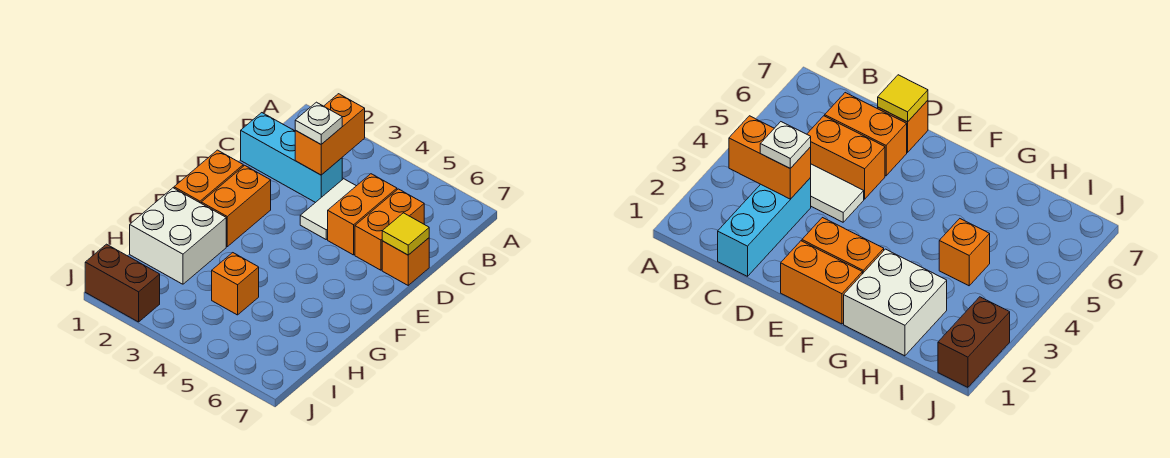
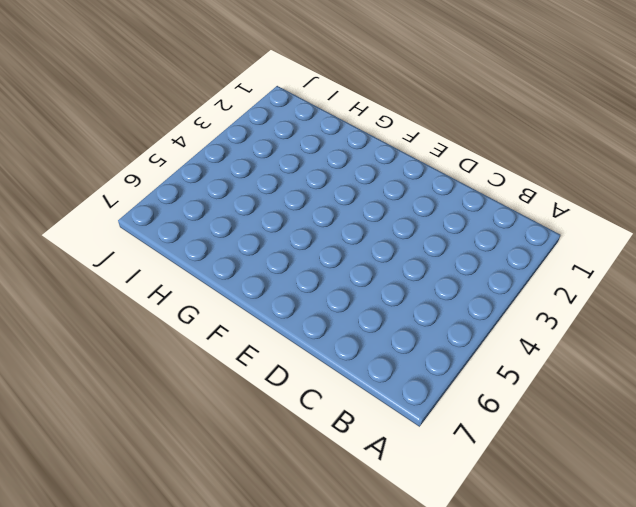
none -> cyan brick C1:C3 level 1
none -> white tile C4:D4 level 1
none -> orange brick C5:D5 level 1

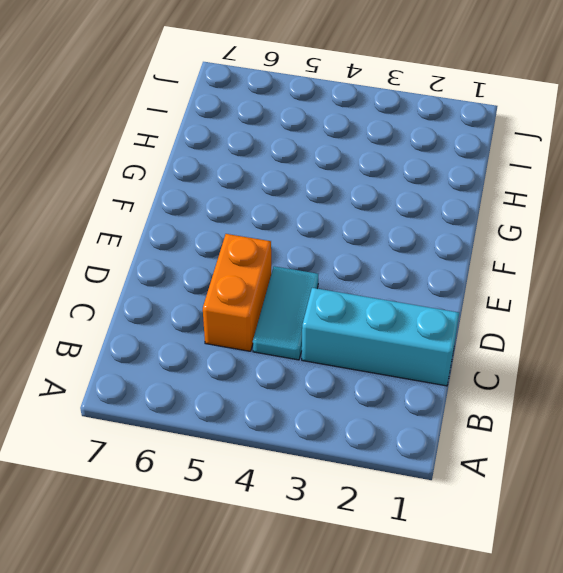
cyan tile C4:D4 level 1 -> white tile C4:D4 level 1
none -> orange brick C6:D6 level 1
none -> orange brick D7 level 1
none -> orange brick E1:F1 level 1

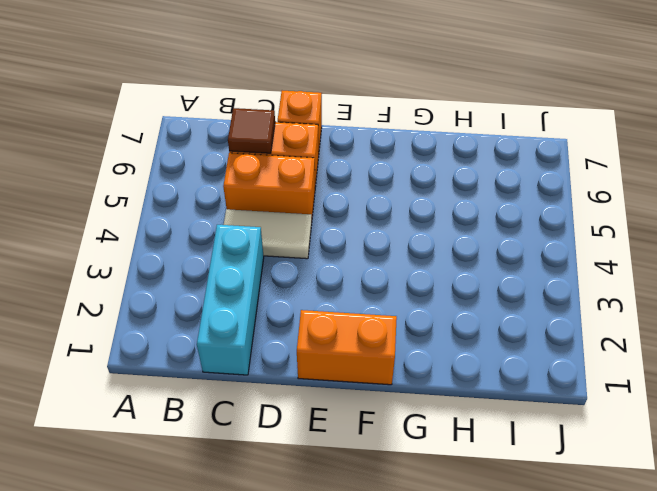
brown tile C6 level 2 -> none
none -> orange brick E2:F2 level 1
none -> white brick G1:H2 level 1
none -> orange brick H4 level 1

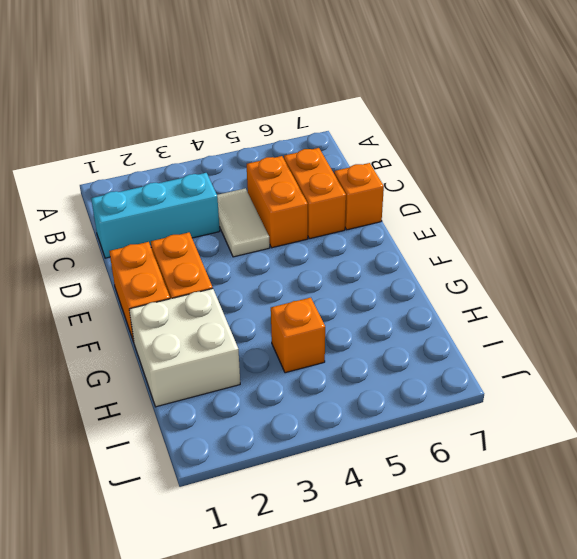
none -> brown brick J1:J2 level 1
none -> orange brick B3:C3 level 2
none -> yellow tile D7 level 2

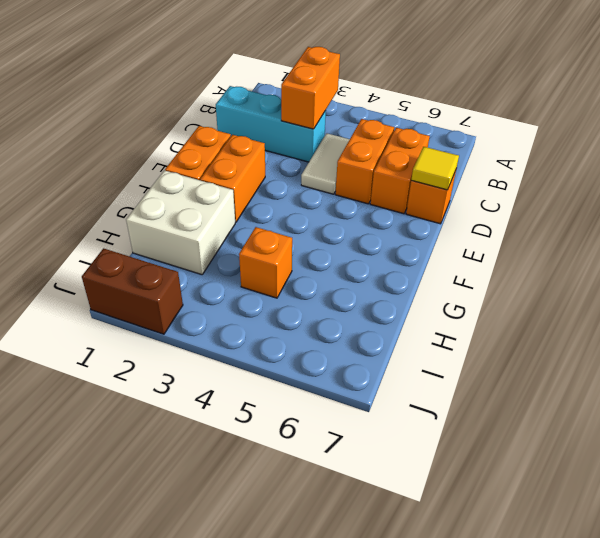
none -> white plate C3 level 3

